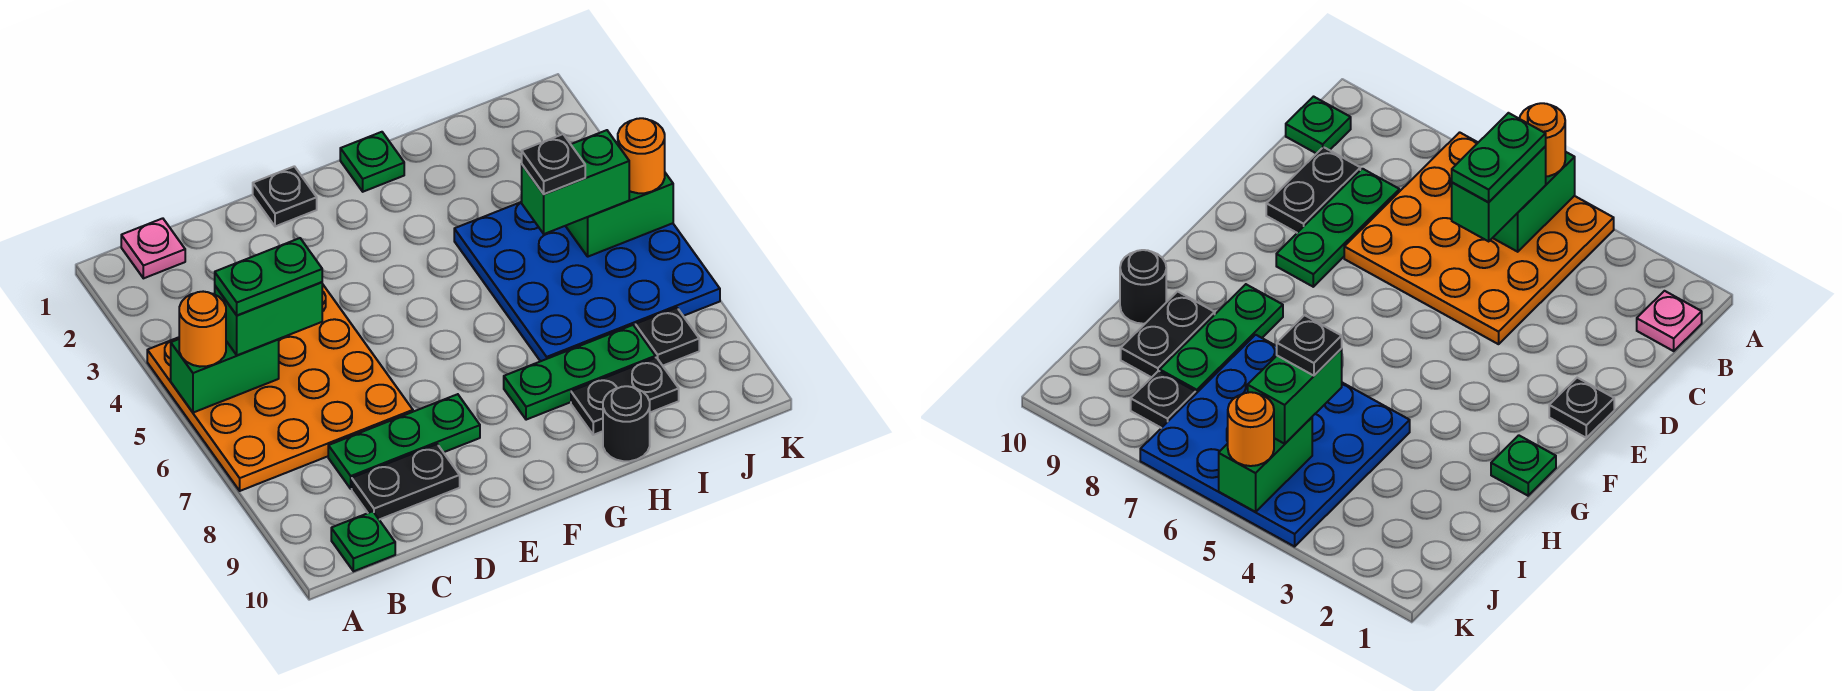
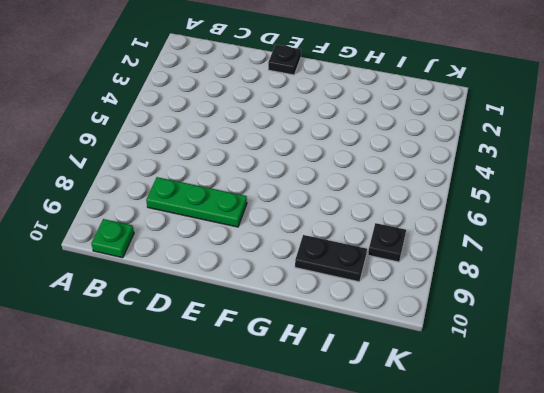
none -> orange plate A4:D7 level 1
none -> pink plate B1 level 1
none -> black plate C9:D9 level 1

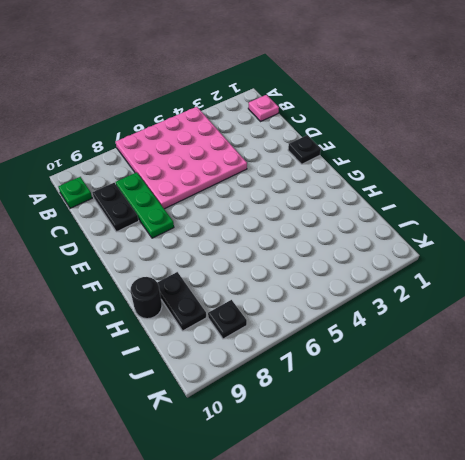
pink plate A4:D7 level 1 -> orange plate A4:D7 level 1
none -> green plate G1 level 1
none -> green plate G8:I8 level 1
none -> blue plate H4:K7 level 1

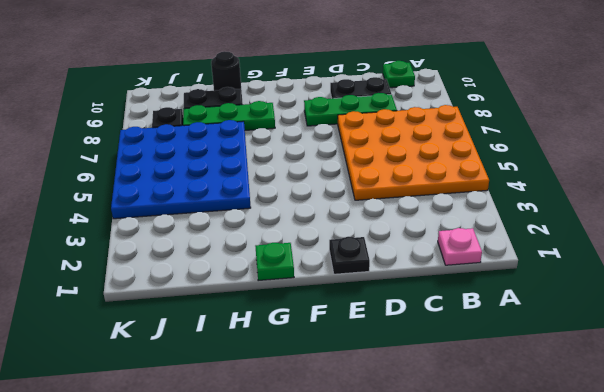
none -> green brick A5:B5 level 2
none -> green brick J5:K5 level 2
none -> orange round brick A5 level 3

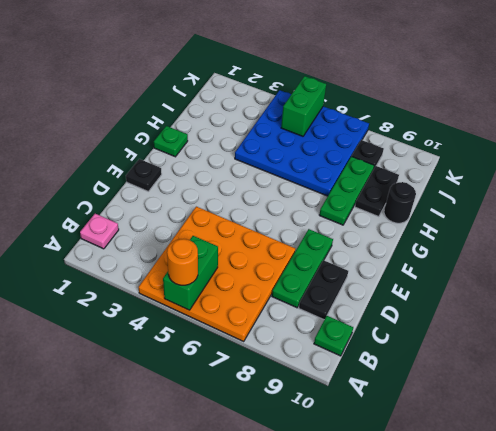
none -> green brick B5:C5 level 3
none -> green brick I5:J5 level 3
none -> orange round brick K5 level 3

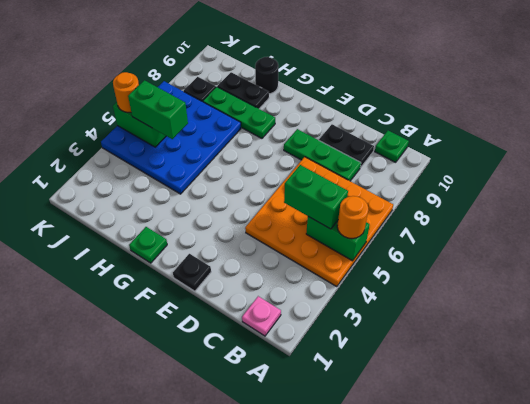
none -> green plate B5:C5 level 4
none -> black plate I5 level 4

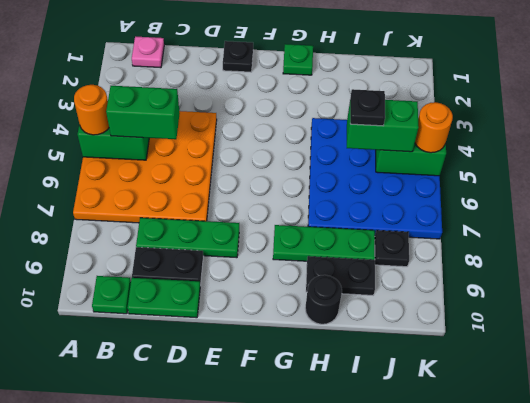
green plate C10:D10 level 1 -> green plate B5:C5 level 4

